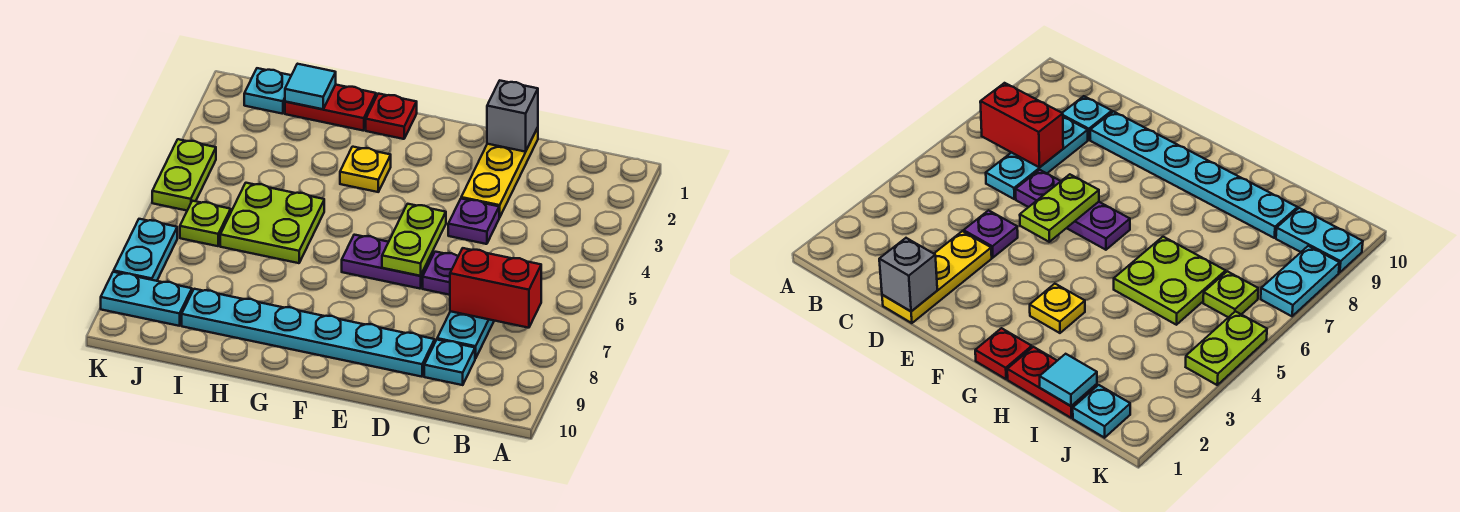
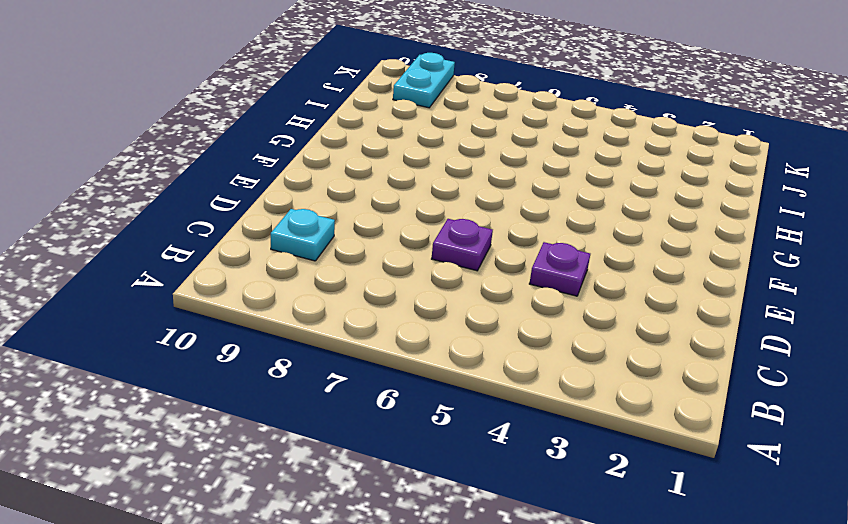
none -> cyan plate C6:C8 level 1
none -> yellow plate D1:D3 level 1
none -> cyan plate D9:I9 level 1

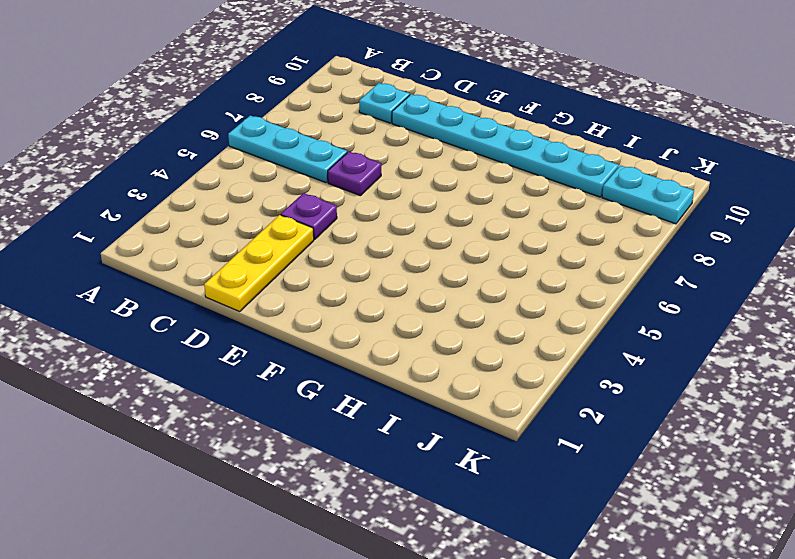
cyan plate A6:C6 level 1 -> cyan plate C6:C8 level 1
none -> purple plate E6:F6 level 1
none -> red plate G1 level 1
none -> yellow plate G3 level 1

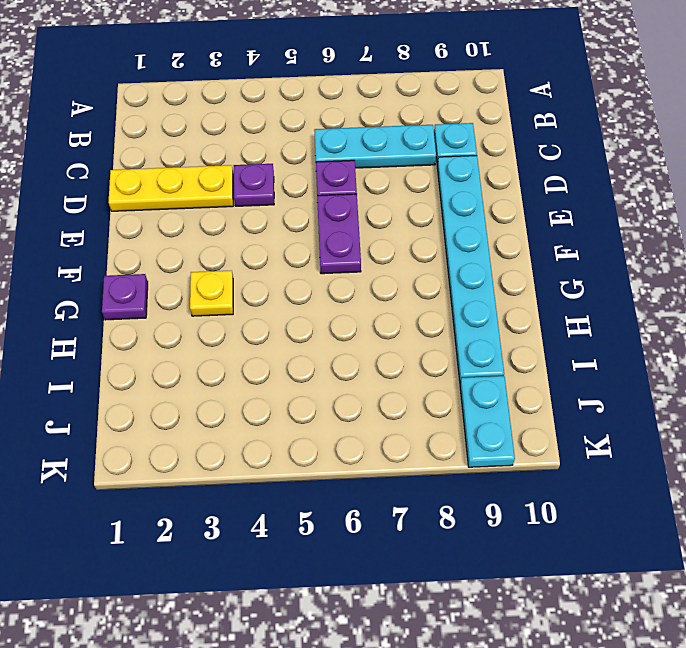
purple plate G1 level 1 -> red plate G1 level 1
none -> red plate H1:I1 level 1
none -> lime plate H5:I6 level 1
none -> cyan plate J1 level 1

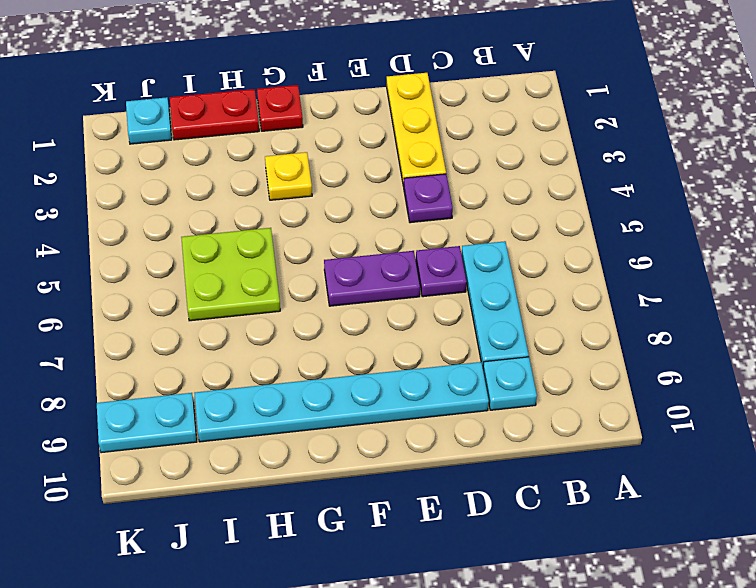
none -> lime plate J6 level 1
none -> lime plate K4:K5 level 1
none -> cyan plate K7:K8 level 1

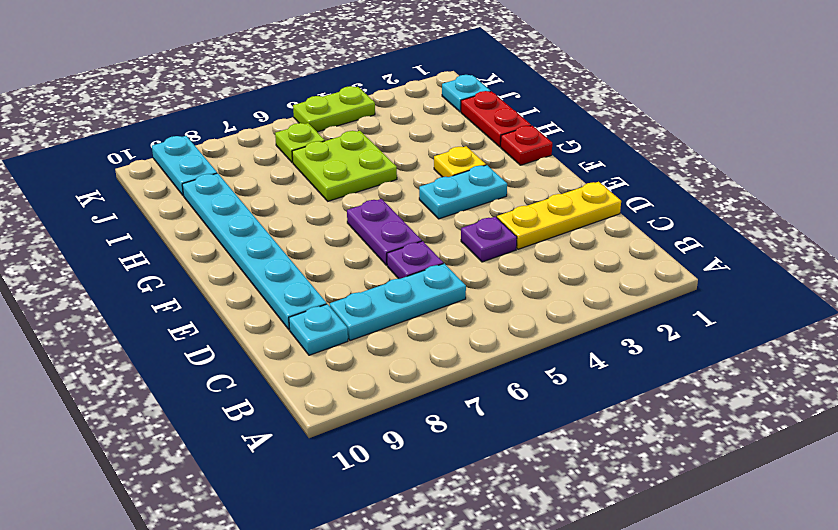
cyan plate F3:F4 level 1 -> cyan plate K7:K8 level 1
none -> red brick B7:C7 level 2
none -> grey brick D1 level 2
none -> lime plate E5:E6 level 2

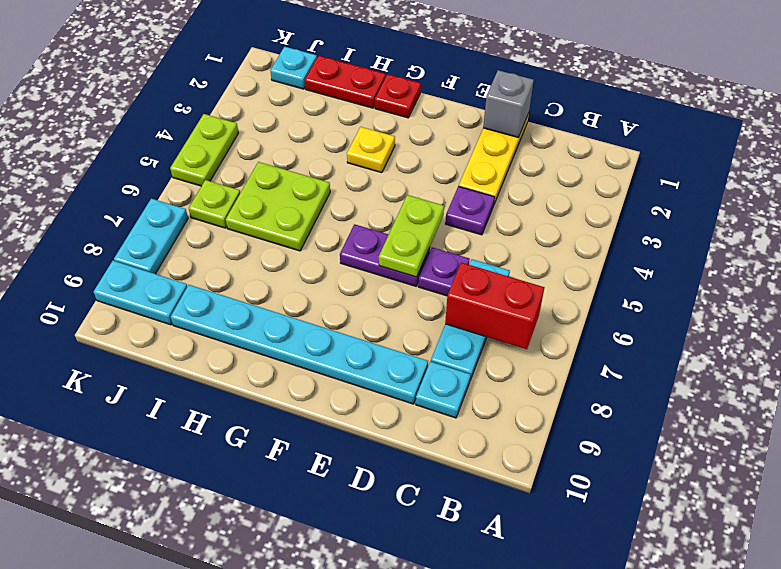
none -> cyan tile I1 level 2

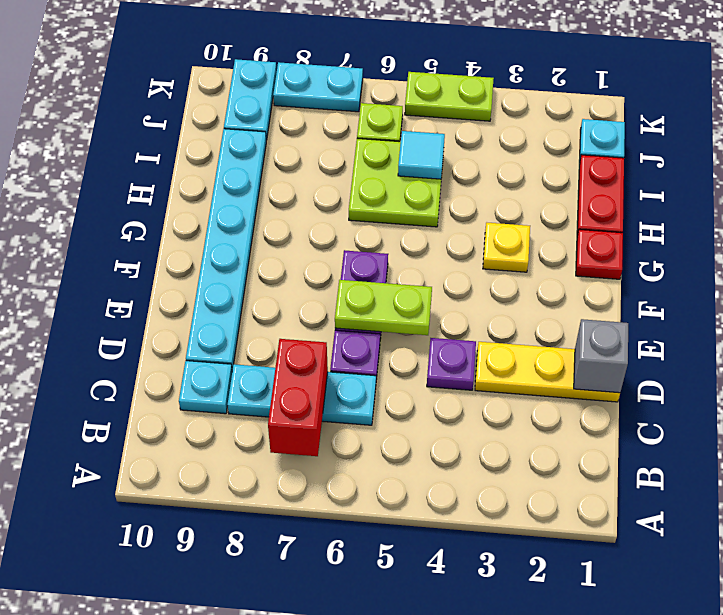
cyan tile I5 level 2 -> cyan tile I1 level 2

